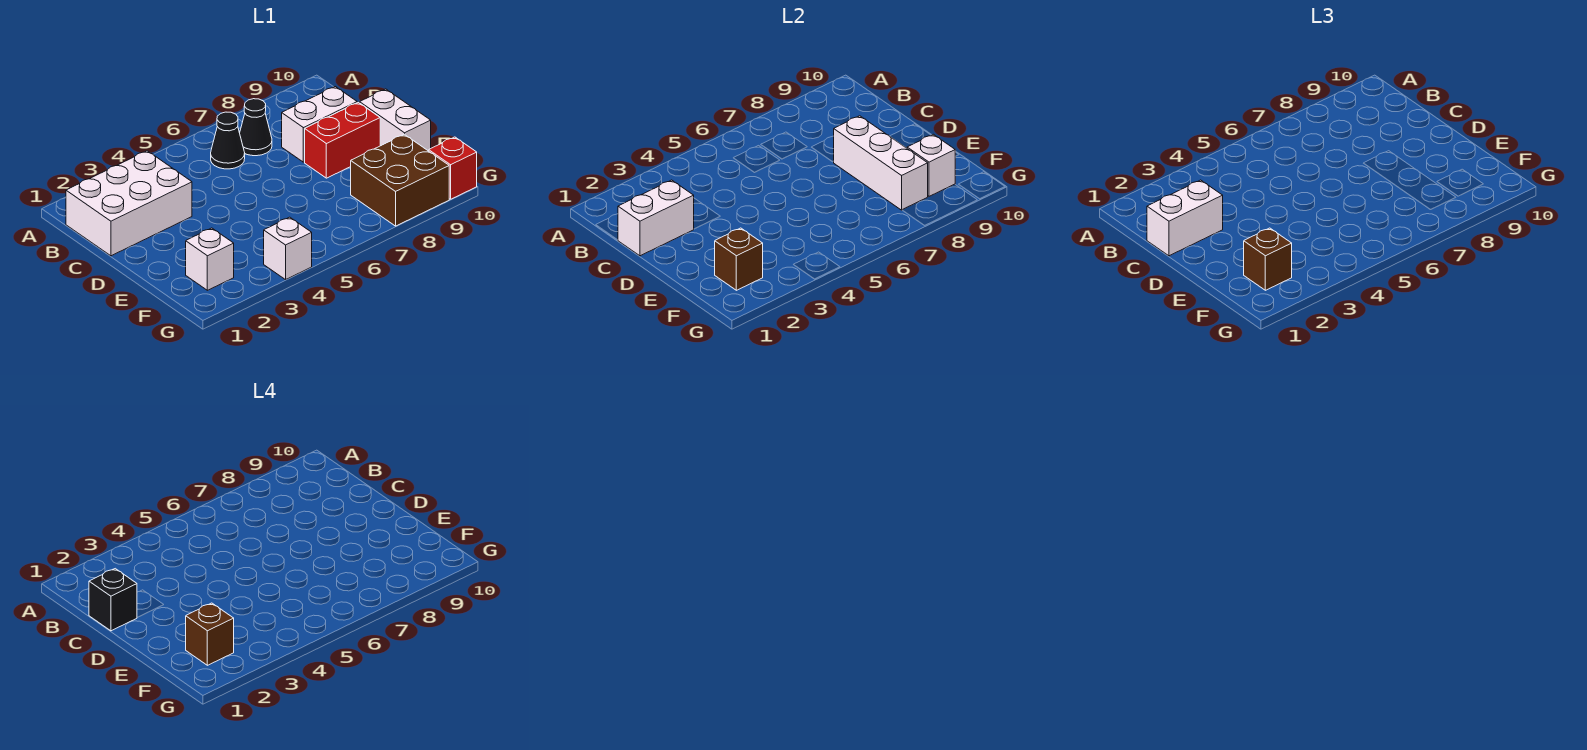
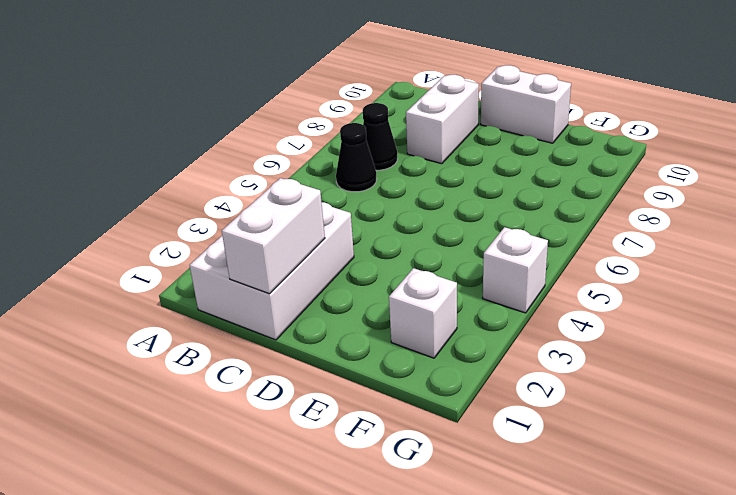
none -> red brick D8:D9 level 1
none -> brown brick F8:G9 level 1
none -> red brick G10 level 1

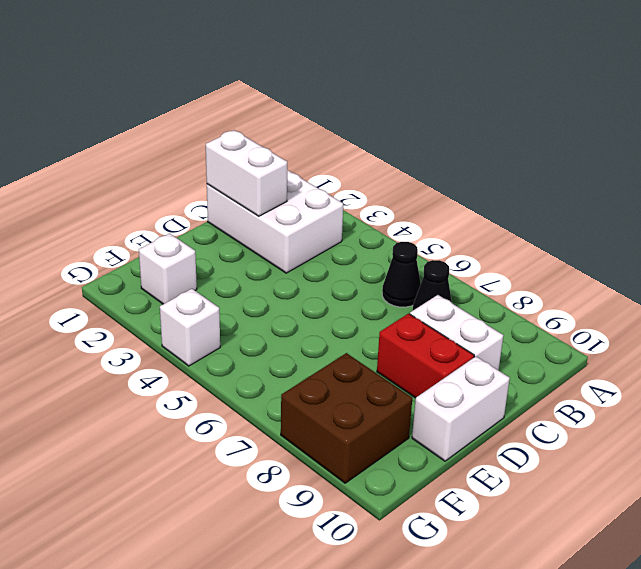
none -> red brick G10 level 1
none -> white brick D8:F8 level 2
none -> brown brick F2 level 2

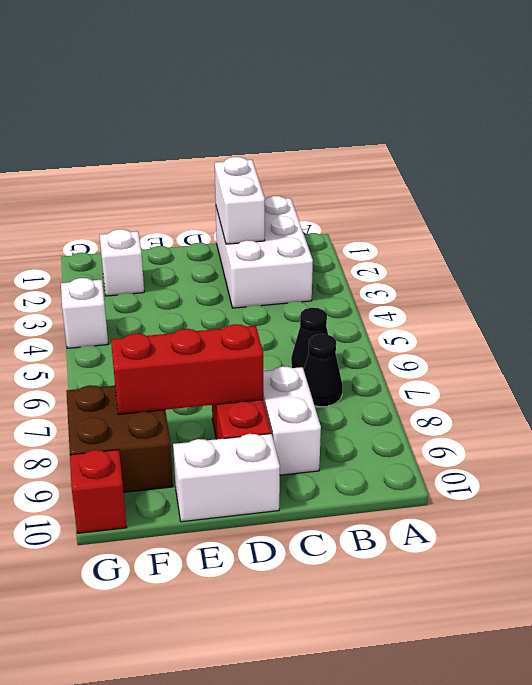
red brick D8:F8 level 2 -> white brick D8:F8 level 2
none -> brown brick F2 level 2
none -> white brick F9 level 2
none -> white brick C1:C2 level 3

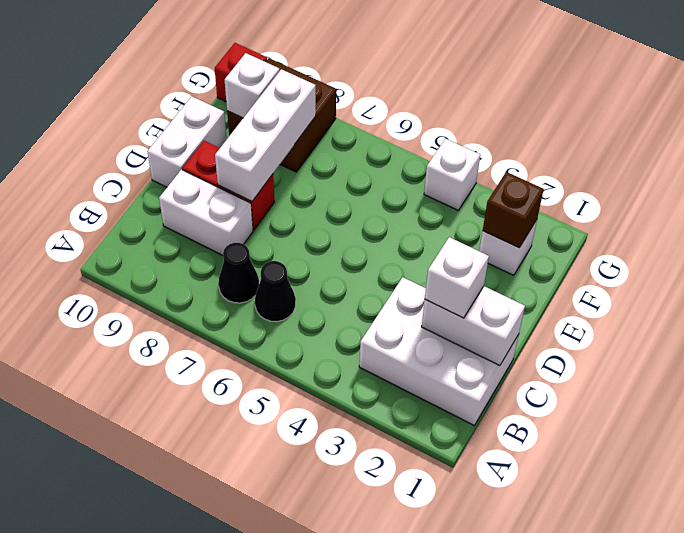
white brick C2 level 3 -> white brick C1:C2 level 3
none -> brown brick F2 level 3
none -> black brick C1 level 4
none -> brown brick F2 level 4

